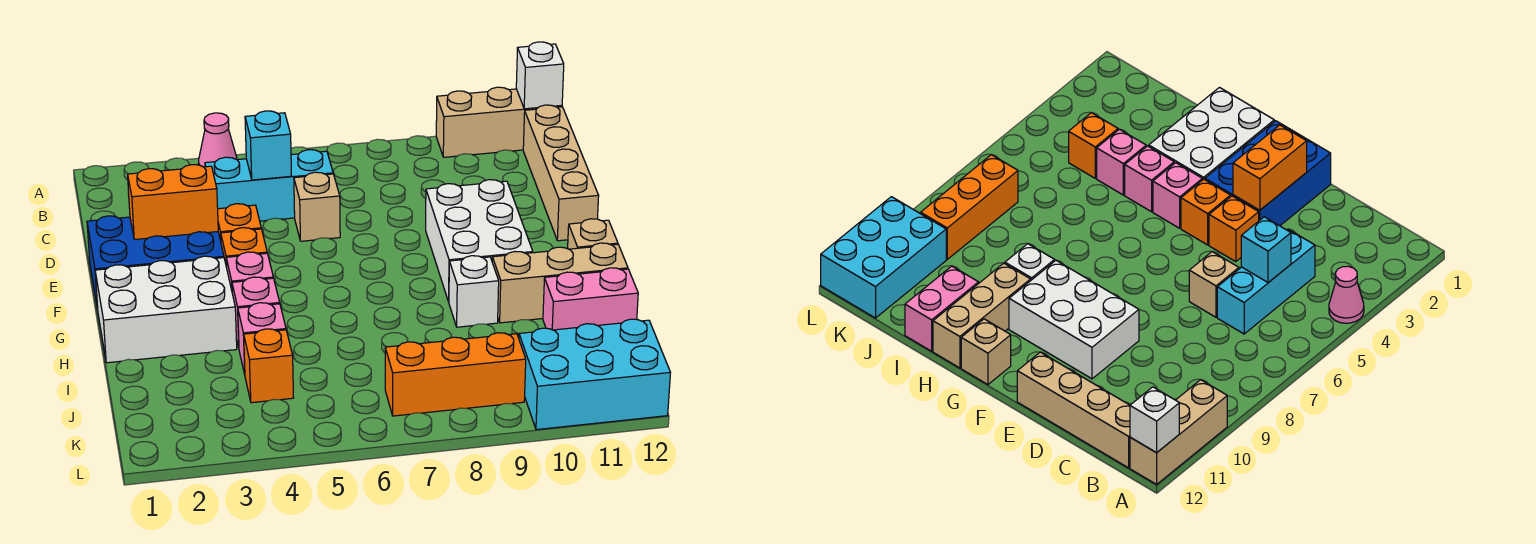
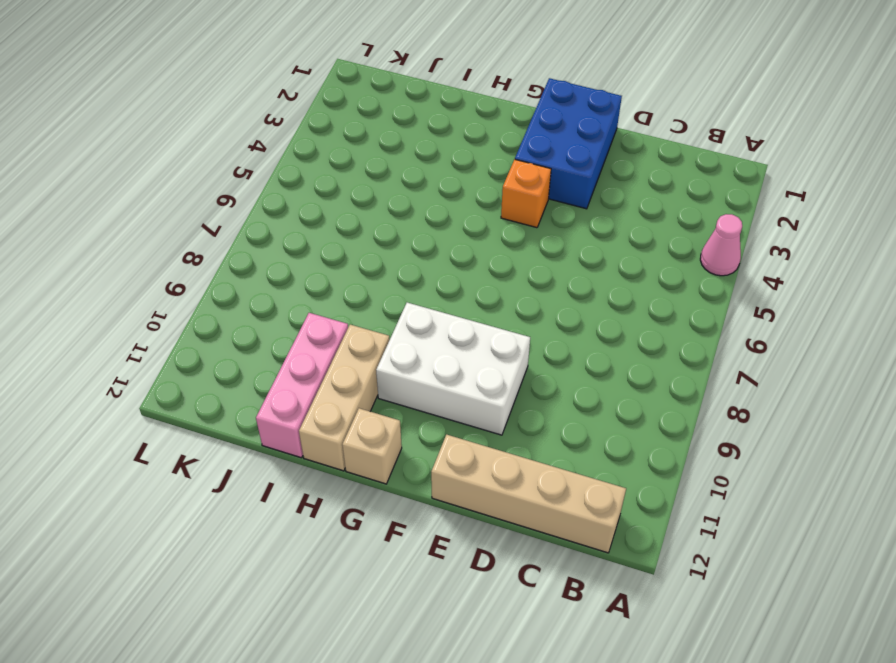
pink brick I10:I12 level 1 -> pink brick I11:I12 level 1
none -> tan brick A10:A12 level 1
none -> cyan brick C4:C6 level 1
none -> tan brick D6 level 1

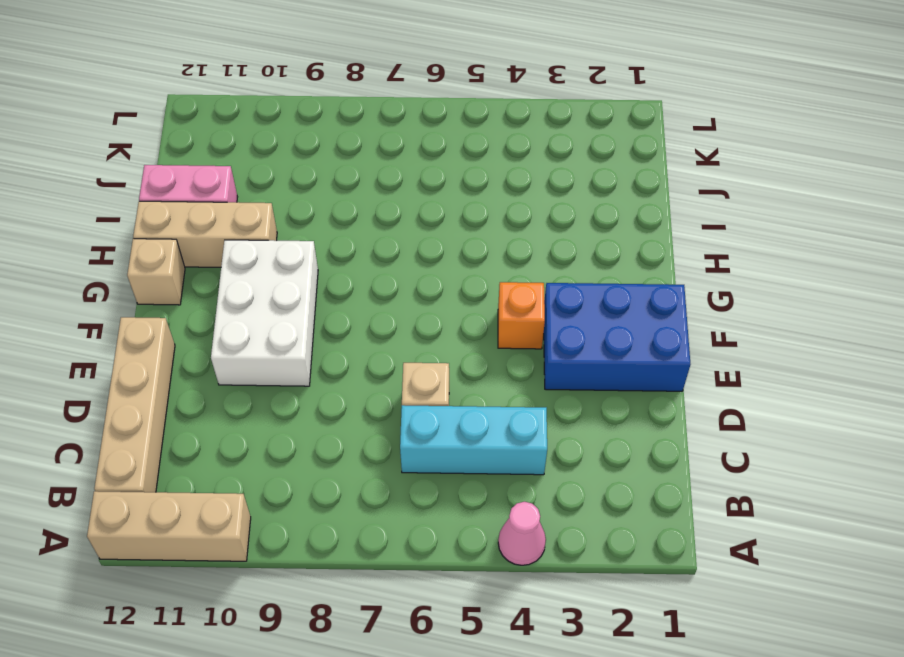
none -> orange brick E4 level 1
none -> white brick G1:H3 level 1
none -> pink brick G4 level 1

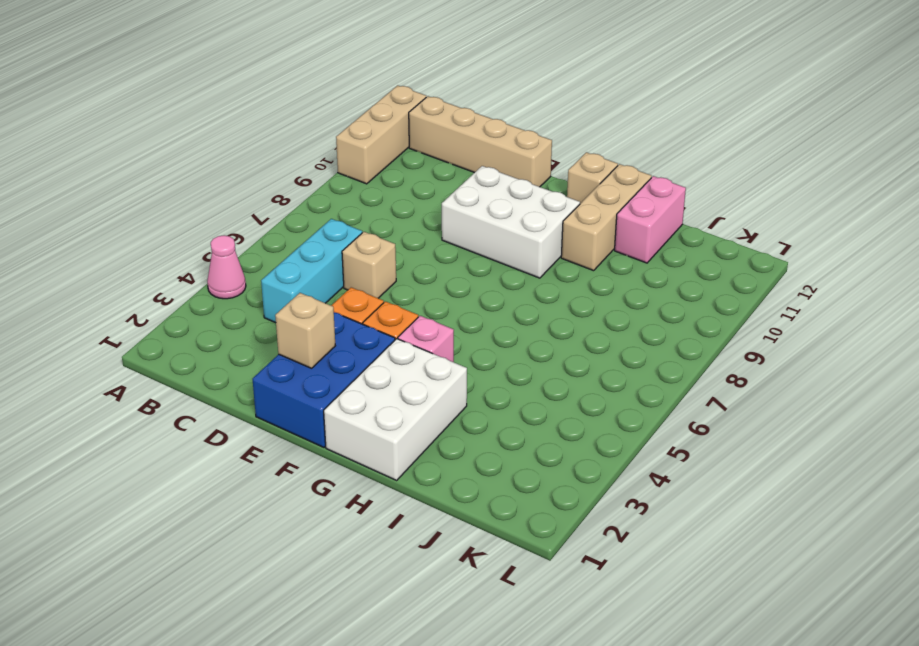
tan brick E2 level 2 -> orange brick E2:E3 level 2
none -> pink brick H4 level 1
none -> white brick H9 level 1
none -> pink brick I4 level 1

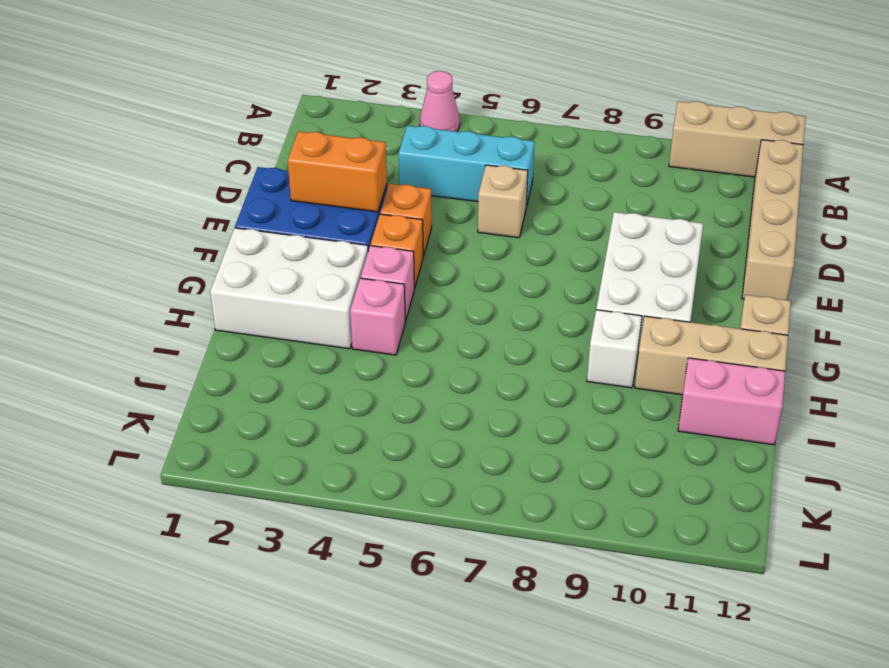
none -> pink brick I4 level 1
none -> orange brick J4 level 1
none -> orange brick K7:K9 level 1

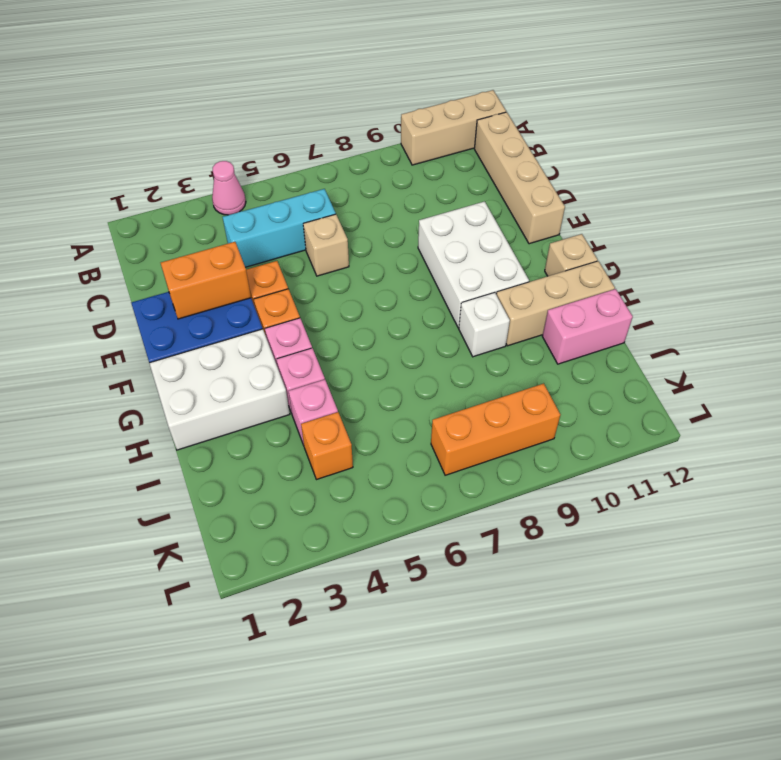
none -> cyan brick K10:L12 level 1
none -> white brick A12 level 2
none -> cyan brick C5 level 2

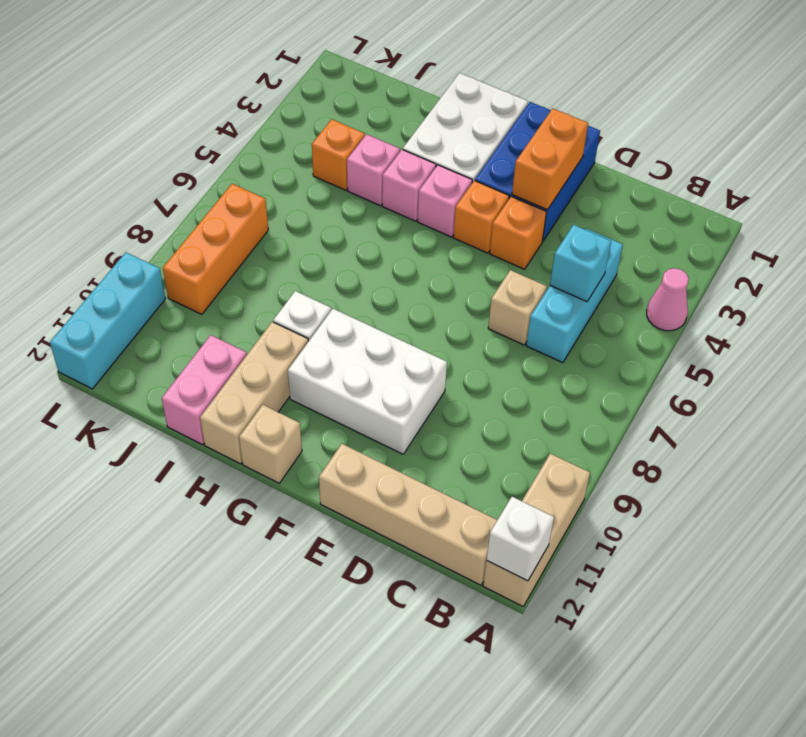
cyan brick L10:L12 level 1 -> cyan brick K10:L12 level 1

